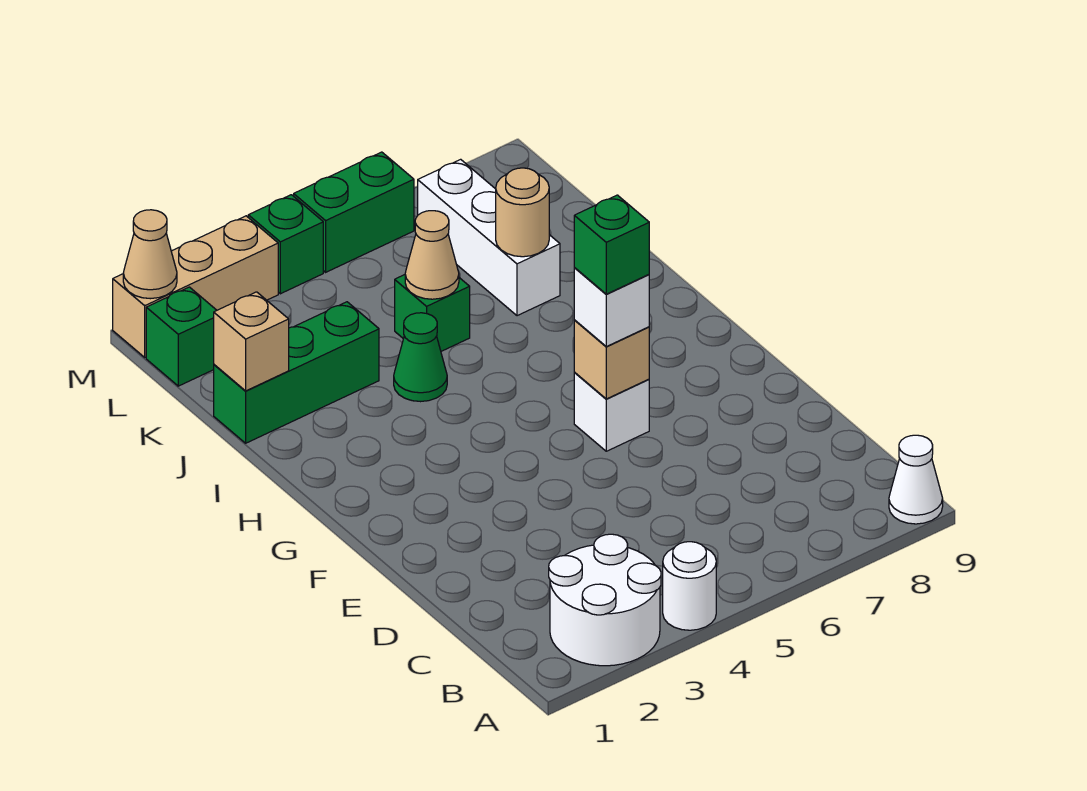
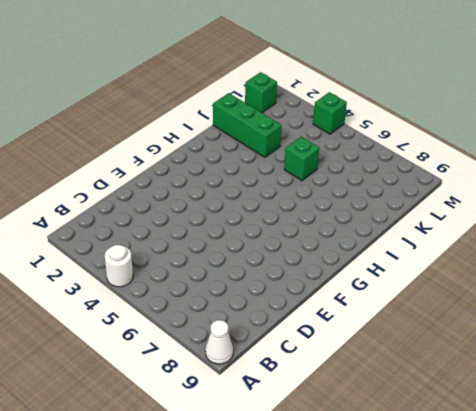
none -> white round brick A2:B3 level 1
none -> white brick F6 level 1
none -> green cone I4 level 1

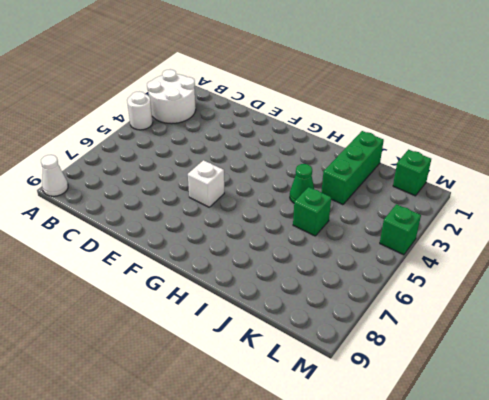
none -> white brick J7:L7 level 1
none -> tan brick M1:M3 level 1
none -> green brick M5:M6 level 1

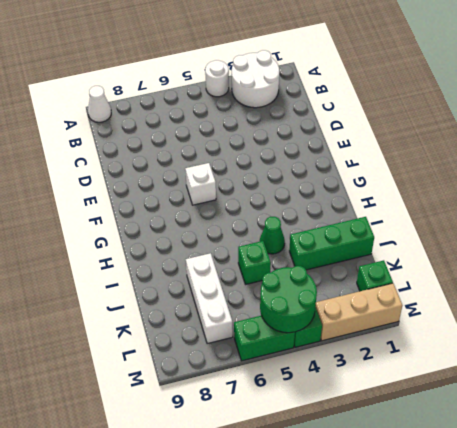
green round brick L4:M5 level 2 -> none
none -> tan brick F6 level 2
none -> tan brick J1 level 2
none -> tan cone J5 level 2

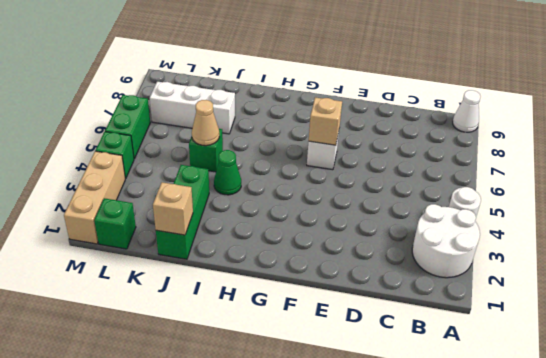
none -> tan round brick J7 level 2
none -> tan cone M1 level 2
none -> white brick F6 level 3

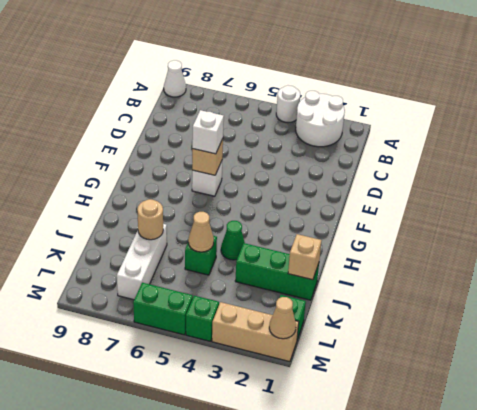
none -> green brick F6 level 4

